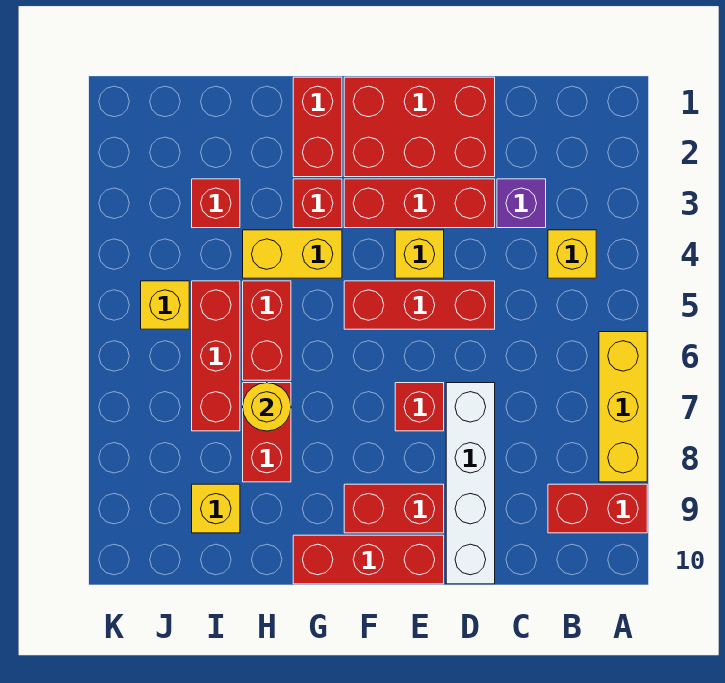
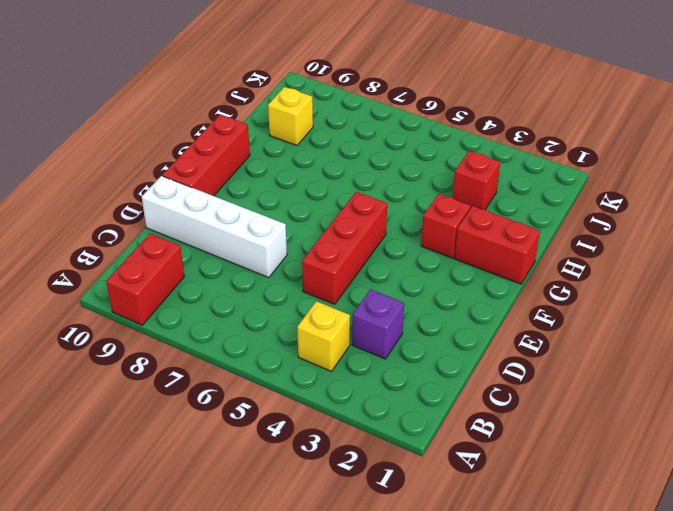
none -> yellow brick A6:A8 level 1
none -> red brick D1:F2 level 1
none -> red brick D3:F3 level 1

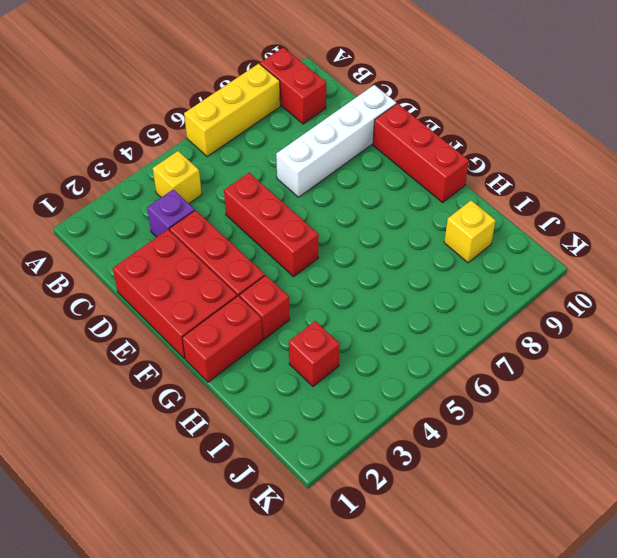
none -> yellow brick E4 level 1
none -> red brick E7 level 1
none -> red brick E9:F9 level 1

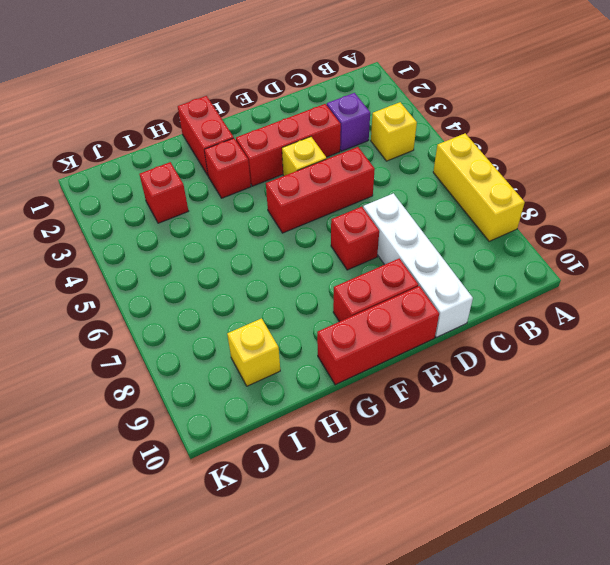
none -> red brick A9:B9 level 1
none -> red brick D1:F2 level 1
none -> yellow brick G4:H4 level 1

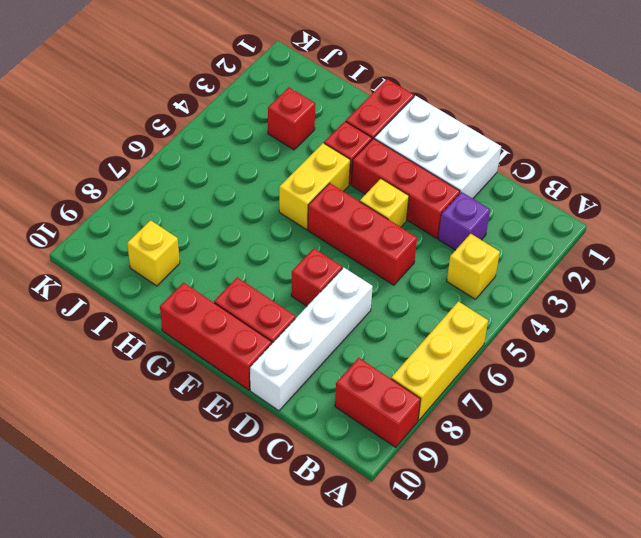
white brick D1:F2 level 1 -> red brick D1:F2 level 1
yellow brick G4:G5 level 1 -> yellow brick G4:H4 level 1
none -> red brick H5:H6 level 1
none -> red brick H7:H8 level 1
none -> red brick I5:I7 level 1

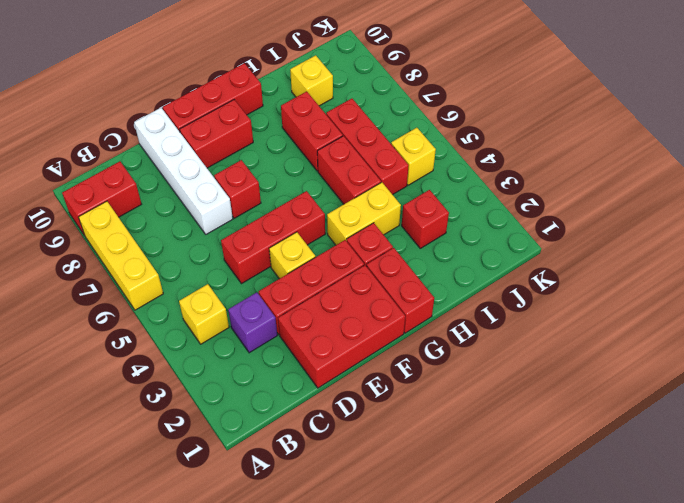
none -> yellow round brick H7 level 2

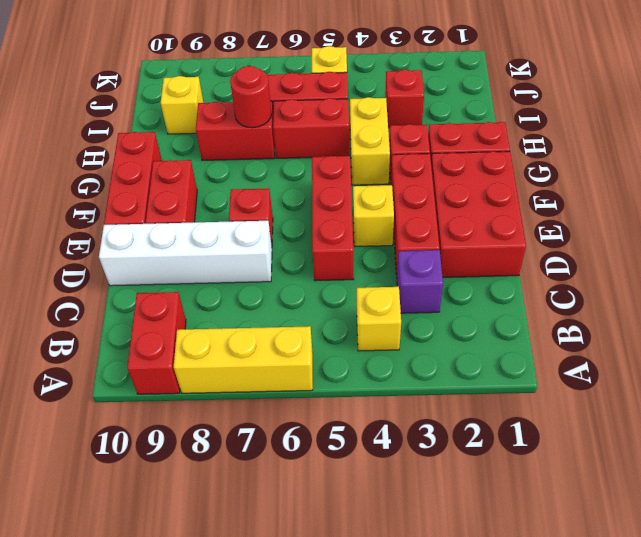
red round brick H7 level 2 -> yellow round brick H7 level 2

